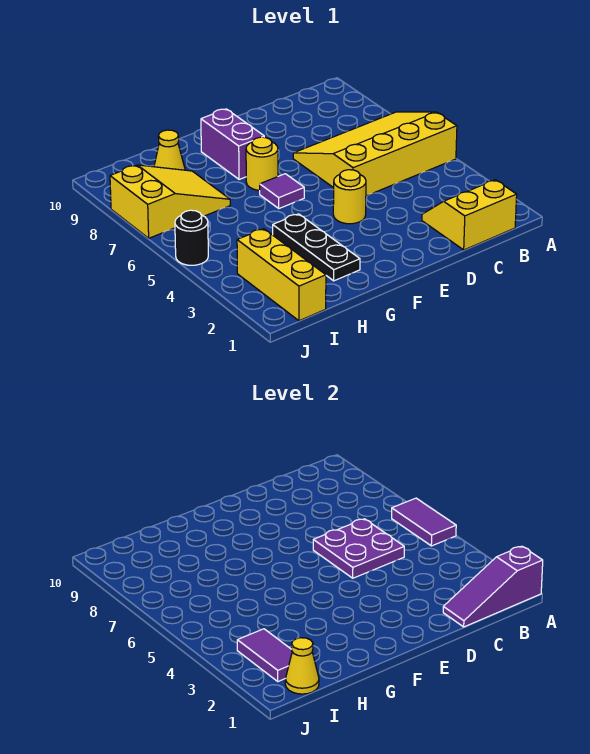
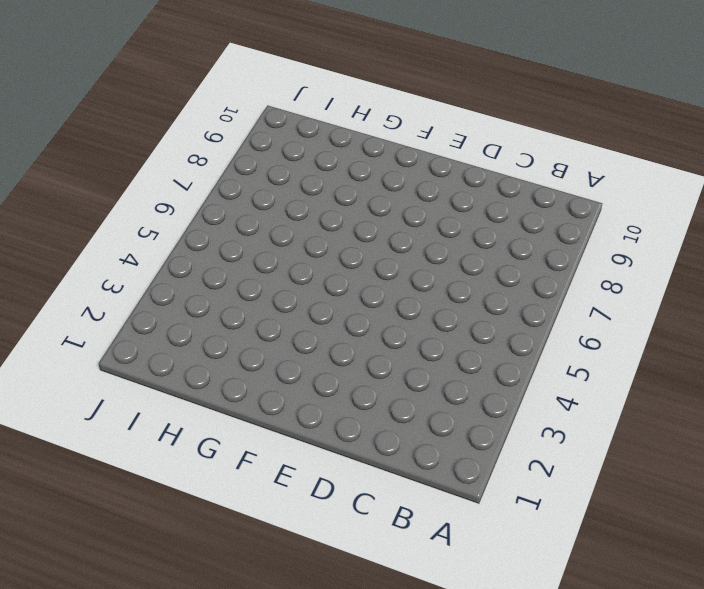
none -> yellow slope A5:D7 level 1 top 5
none -> yellow slope B1:C2 level 1 top 1
none -> yellow round brick E4 level 1

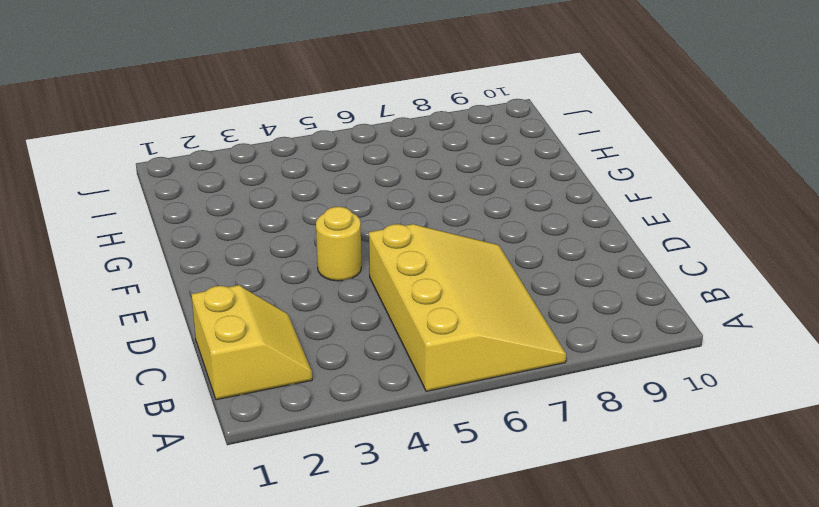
none -> purple tile F6 level 1
none -> yellow round brick F7 level 1
none -> purple brick F8:F9 level 1

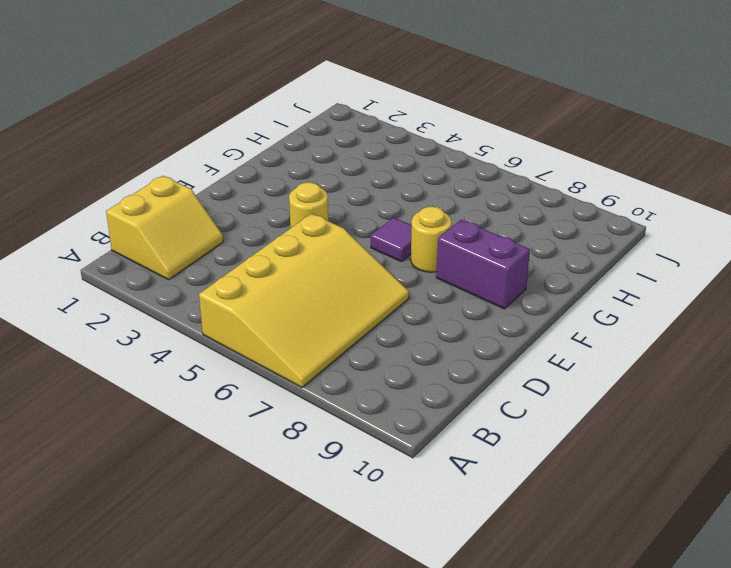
none -> black plate G2:G4 level 1
none -> yellow slope H7:J8 level 1 top J
none -> yellow cone H9 level 1

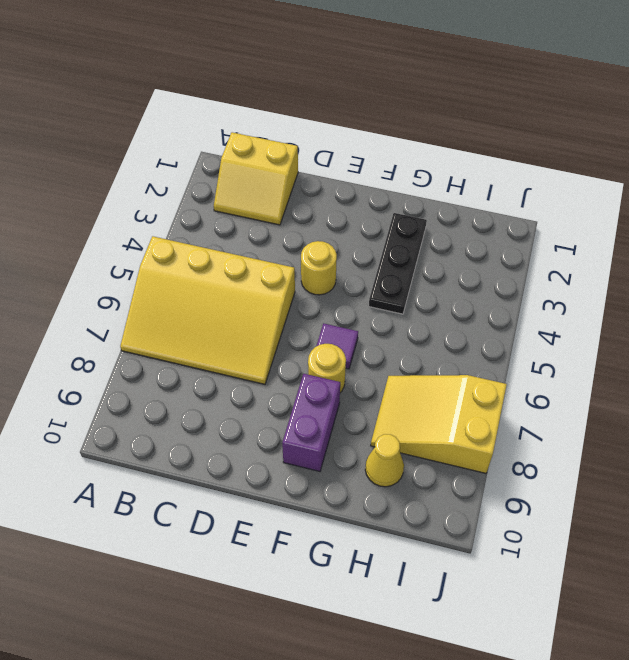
none -> yellow brick I1:I3 level 1
none -> black round brick J5 level 1
none -> purple slope A1:C1 level 2 top A

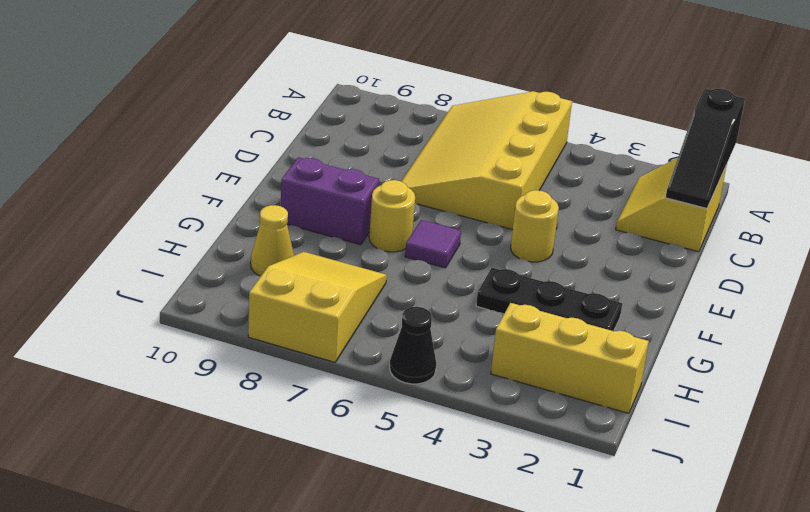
black slope A1:C1 level 2 top A -> purple slope A1:C1 level 2 top A
black cone J5 level 1 -> black round brick J5 level 1
none -> purple tile A5:A6 level 2
none -> purple plate C5:D6 level 2
none -> yellow cone I1 level 2

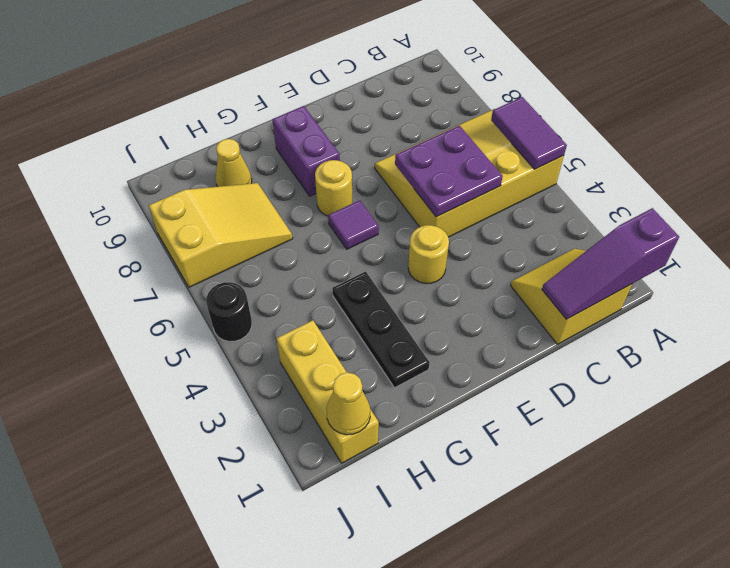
none -> purple tile I2:I3 level 2

